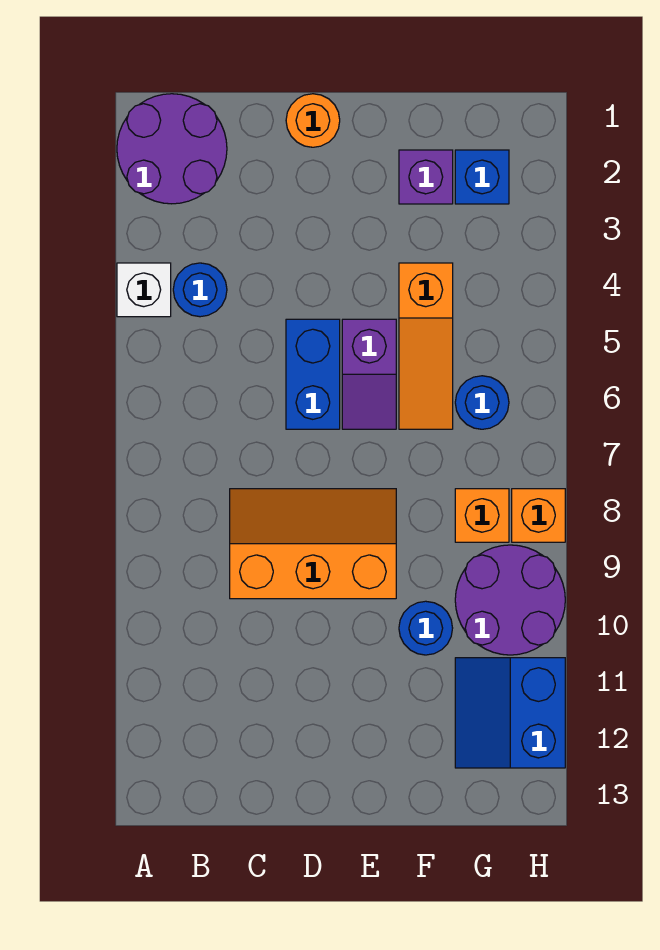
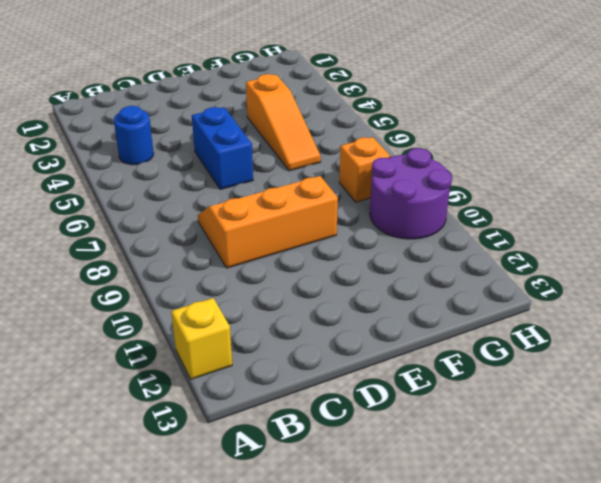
yellow brick A12 level 1 -> none
none -> purple round brick A1:B2 level 1
none -> white brick A4 level 1
none -> orange round brick D1 level 1

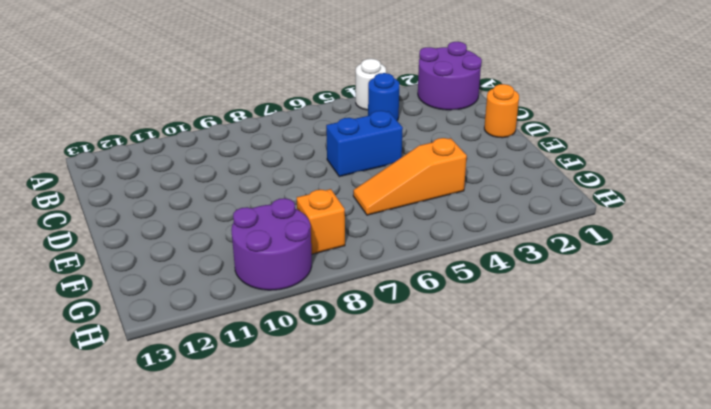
white round brick A4 level 1 -> white brick A4 level 1
none -> orange slope C8:E9 level 1 top 9
none -> purple slope E5:E6 level 1 top 5
none -> purple brick F2 level 1

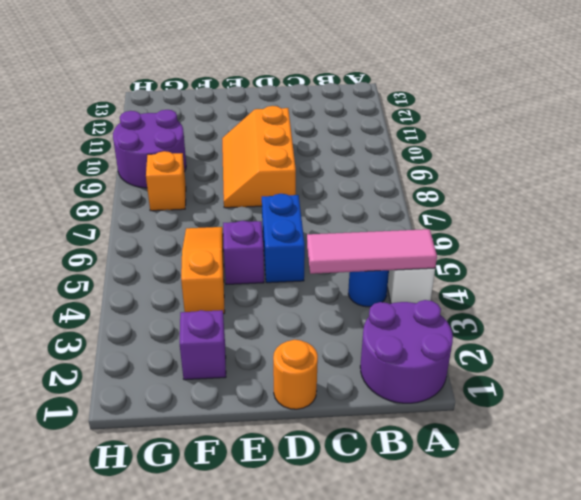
pink tile A4:C4 level 2 -> none
orange slope D8:E10 level 1 top D -> orange slope C8:E9 level 1 top 9
none -> blue round brick F10 level 1
none -> blue brick G2 level 1
none -> blue round brick G6 level 1

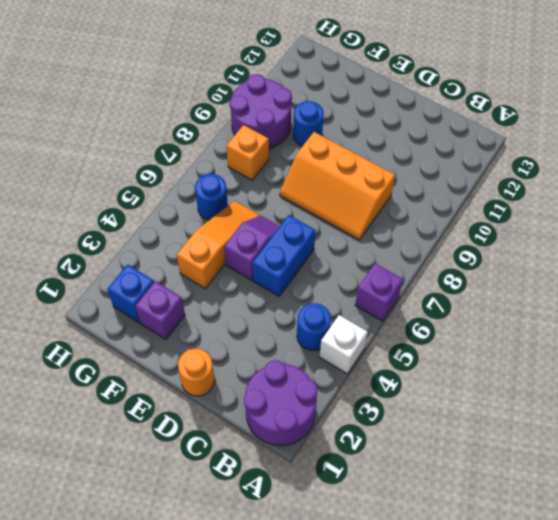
purple brick A6 level 1 -> none
none -> blue slope G11:H12 level 1 top H
none -> orange brick H8 level 1

